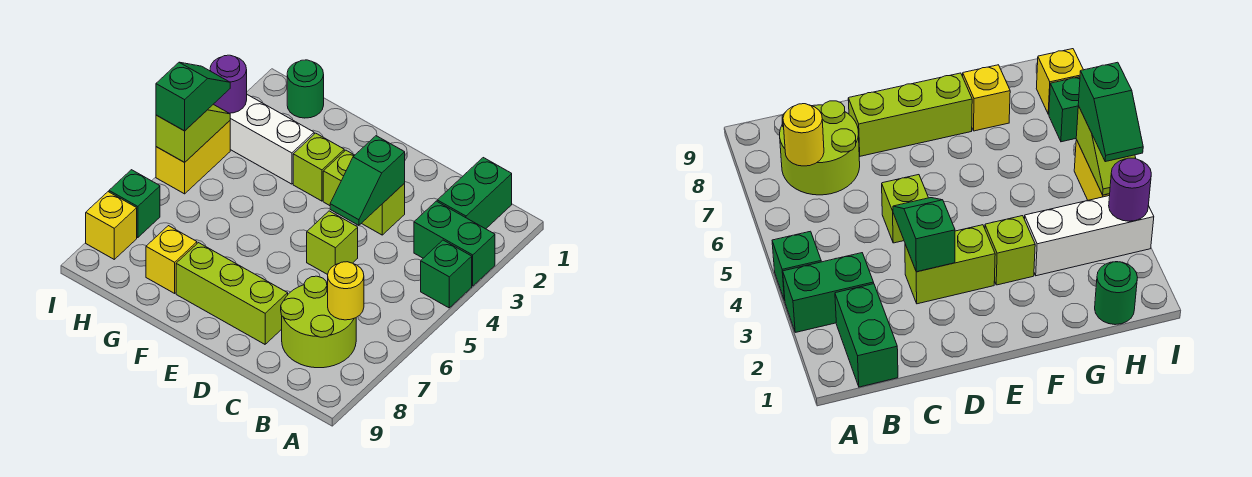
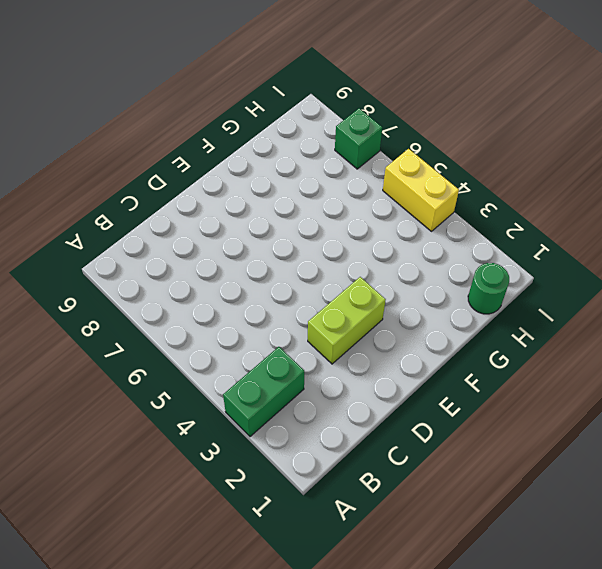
none -> green brick A4 level 1
none -> green brick B1:B2 level 1
none -> lime round brick B7:C8 level 1

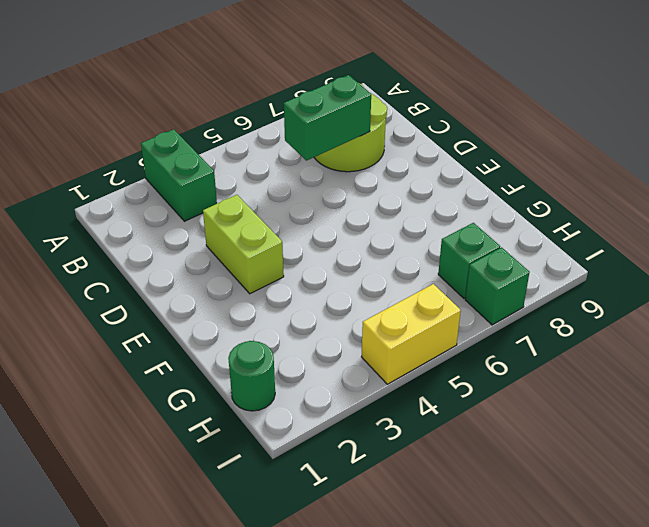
green brick C6:C7 level 2 -> green brick B1:B2 level 1
green brick H7 level 1 -> green brick A4 level 1
none -> lime brick D5 level 1
none -> lime brick D8:F8 level 1
none -> lime brick F3 level 1

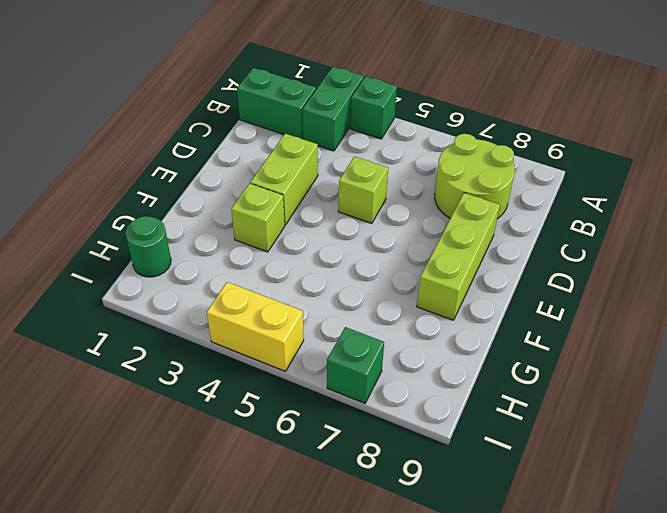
none -> white brick G3:I3 level 1
none -> yellow brick G8 level 1
none -> yellow brick I8 level 1

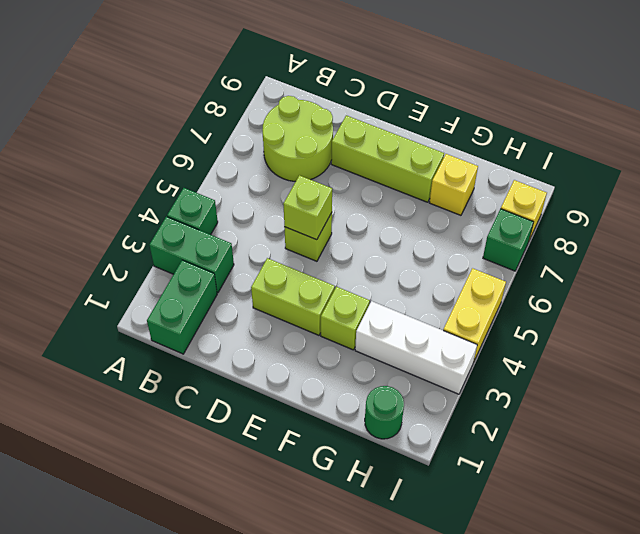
lime brick D5 level 2 -> none
none -> yellow round brick B7 level 2
none -> green slope D3:D4 level 2 top 3
none -> purple round brick I3 level 2

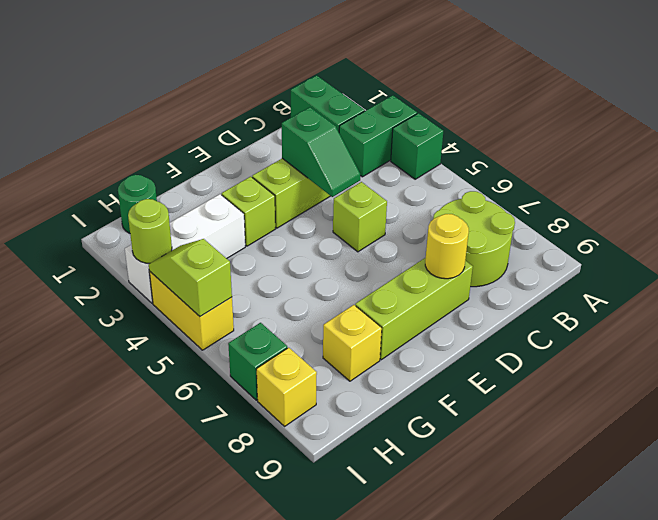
yellow round brick D8 level 2 -> yellow round brick B7 level 2
lime round brick I3 level 2 -> purple round brick I3 level 2
none -> green slope I4:I5 level 3 top 5

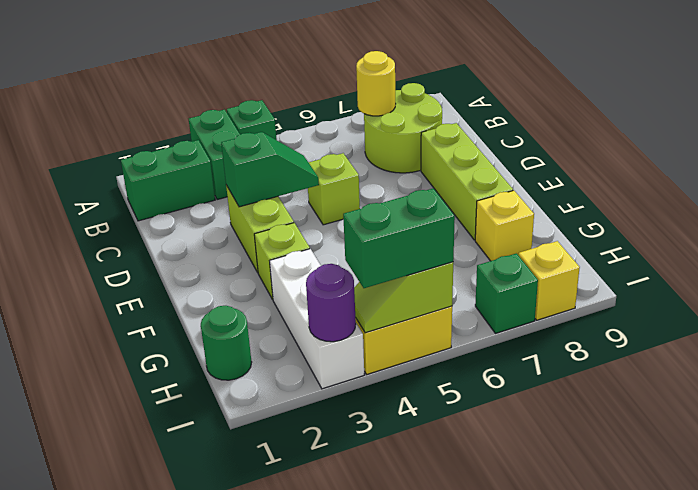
green brick I4:I5 level 3 -> green slope I4:I5 level 3 top 5

